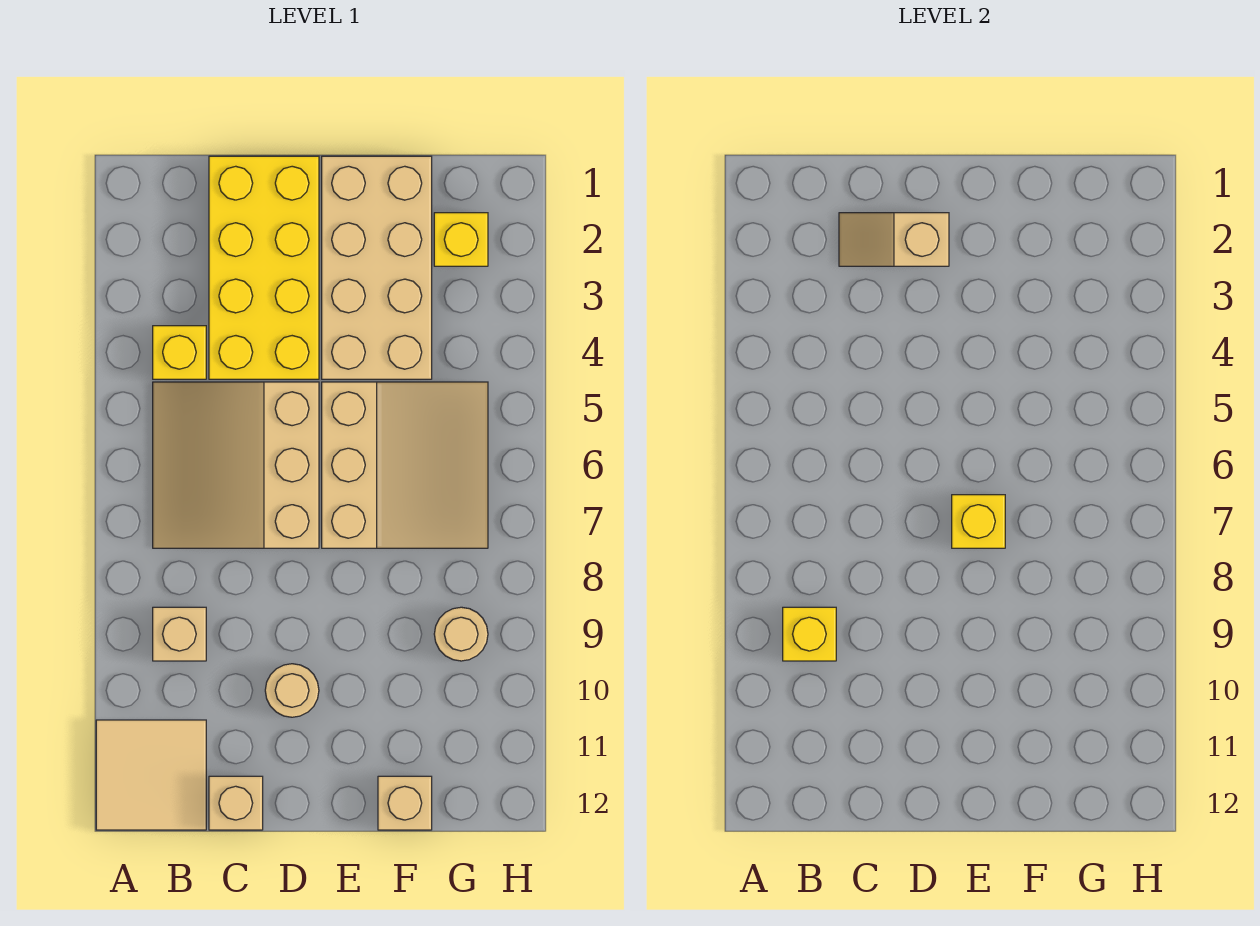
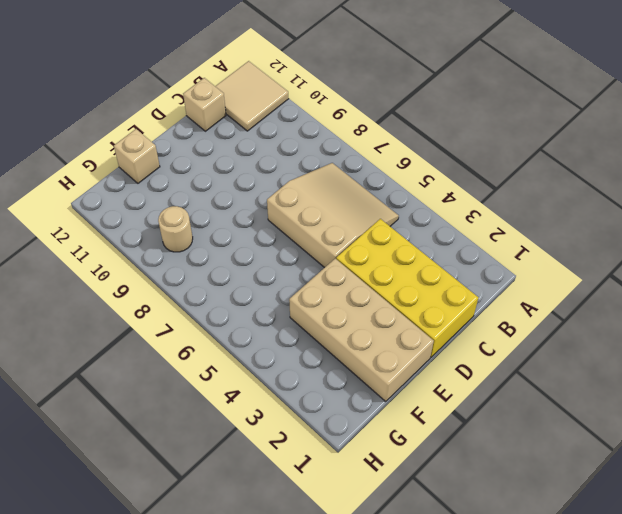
none -> yellow brick B4 level 1
none -> tan brick B9 level 1
none -> tan round brick D10 level 1

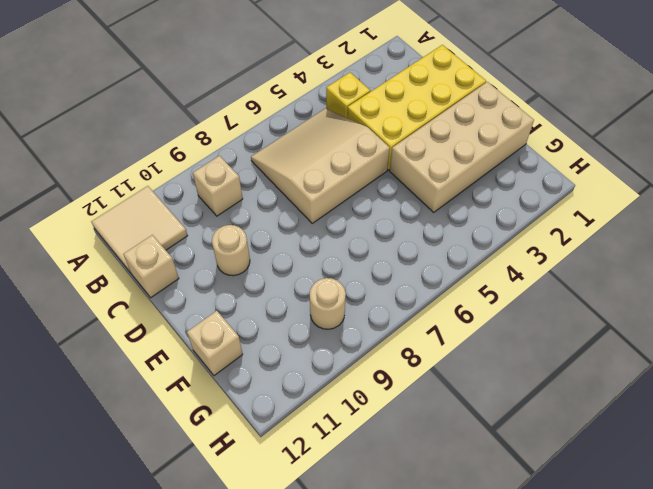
none -> tan slope E5:G7 level 1 top E
none -> yellow brick G2 level 1
none -> yellow brick B9 level 2

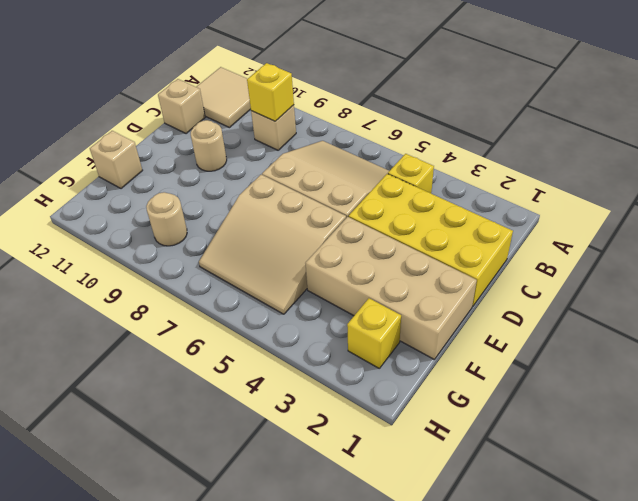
none -> tan slope C2:D2 level 2 top D
none -> yellow brick E7 level 2

